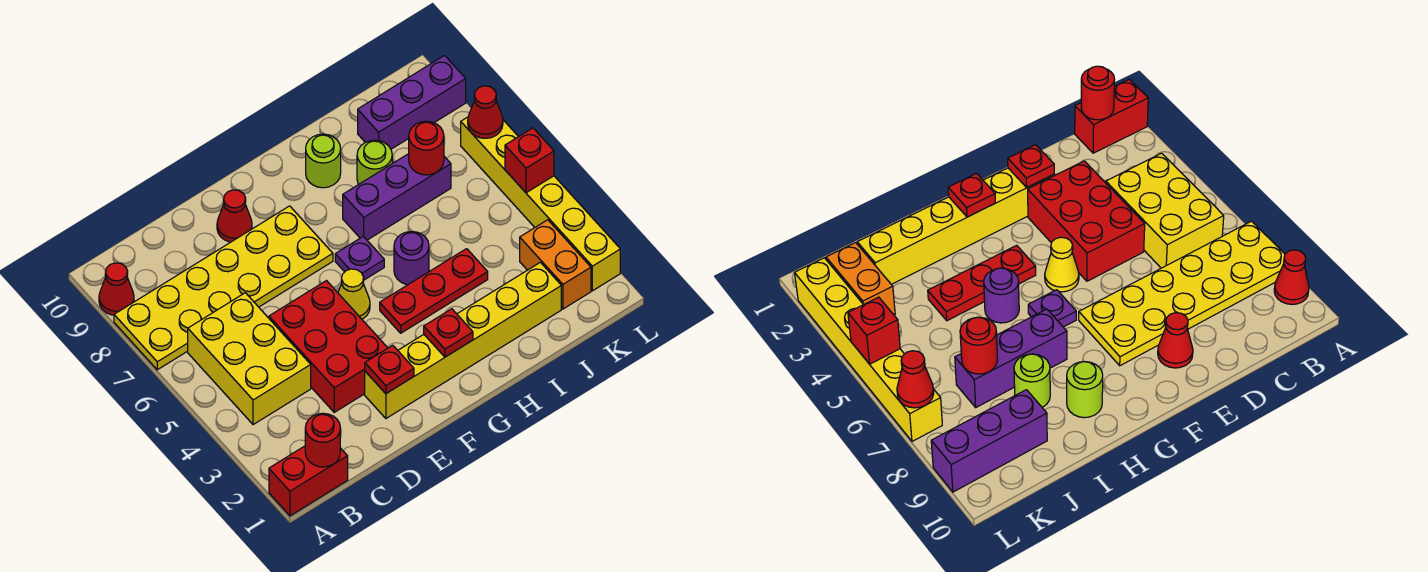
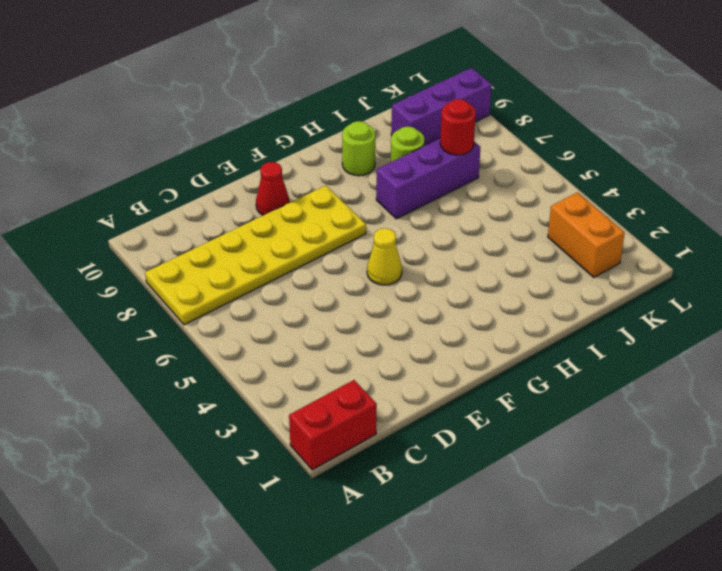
none -> red cone A9 level 1
none -> yellow brick B4:C6 level 1
none -> red brick D3:E5 level 1

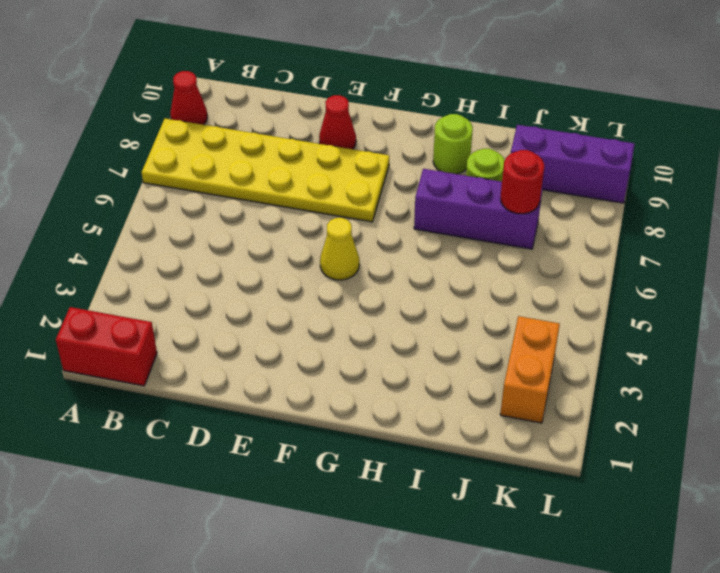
none -> yellow brick B4:C6 level 1
none -> red brick D3:E5 level 1
none -> yellow brick E2:J2 level 1

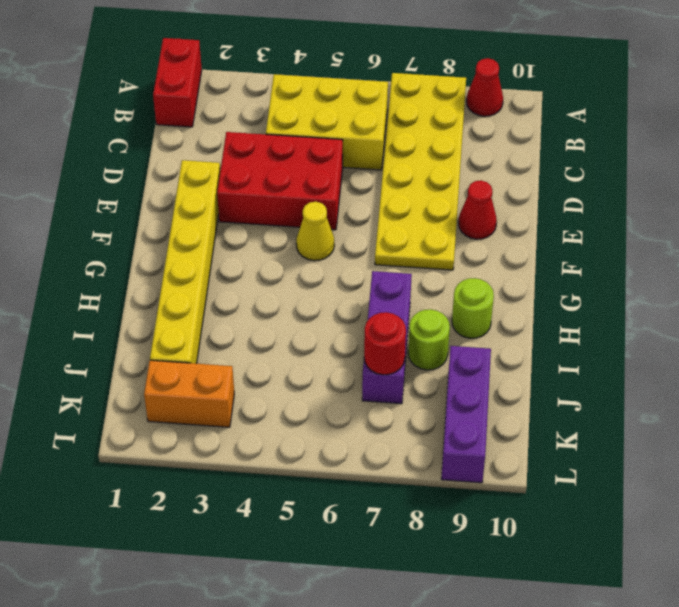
none -> red plate G4:I4 level 1
none -> purple plate G6 level 1
none -> purple round brick H5 level 1

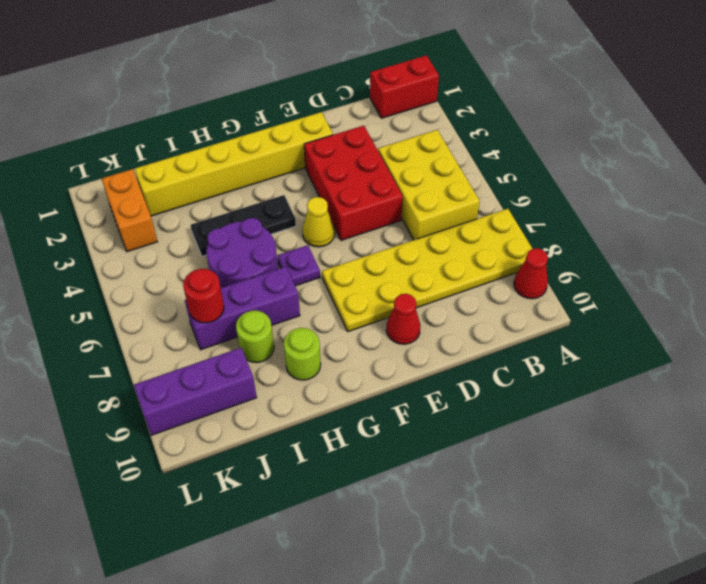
black plate G4:I4 level 1 -> red plate G4:I4 level 1
purple round brick H5:I6 level 1 -> purple round brick H5 level 1
none -> yellow brick L2:L7 level 1
none -> red round brick B1 level 2
none -> red plate E2 level 2

